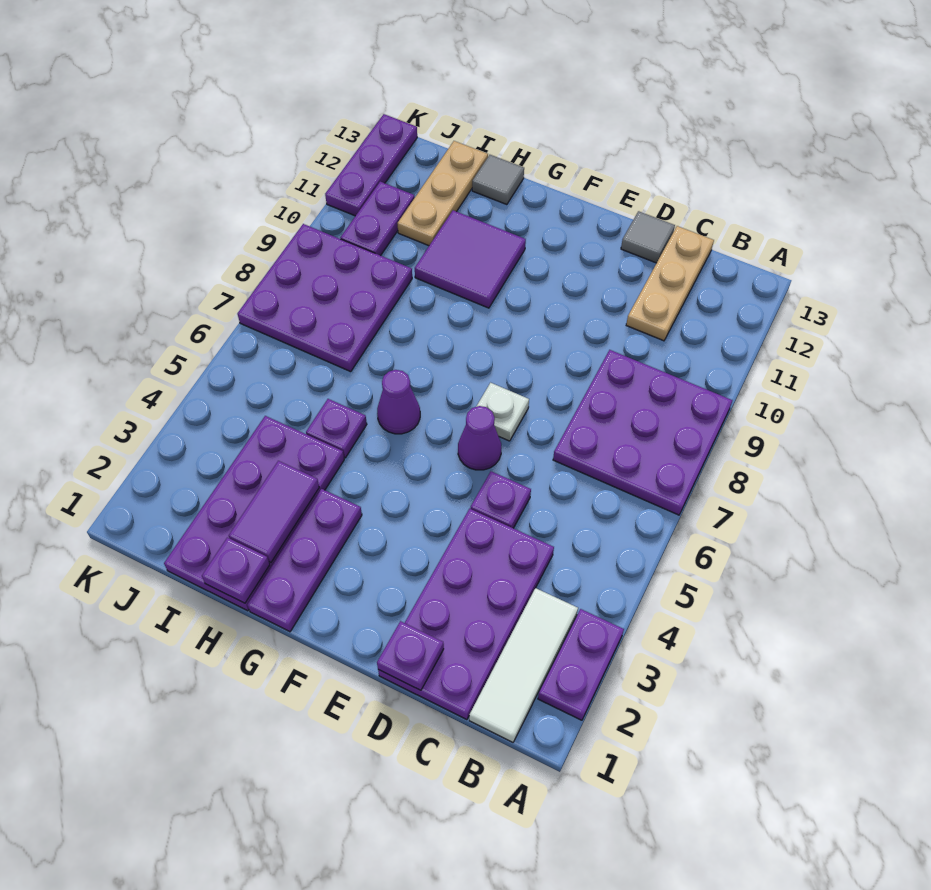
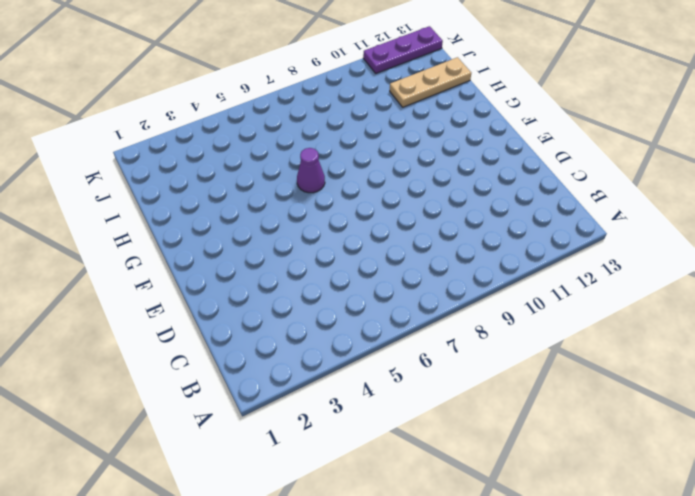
none -> purple plate A2:A3 level 1
none -> purple plate A7:C9 level 1
none -> white tile B1:B3 level 1

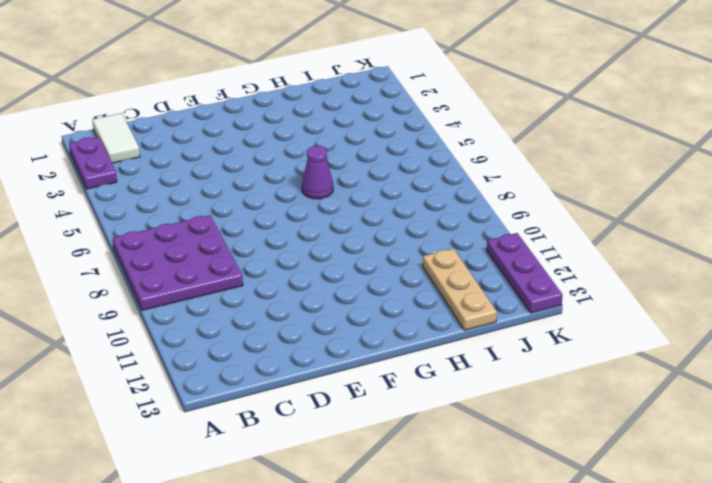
white tile B1:B2 level 1 -> white tile B1:B3 level 1
none -> purple plate C1:D4 level 1
none -> tan plate C11:C13 level 1
none -> purple plate D5 level 1

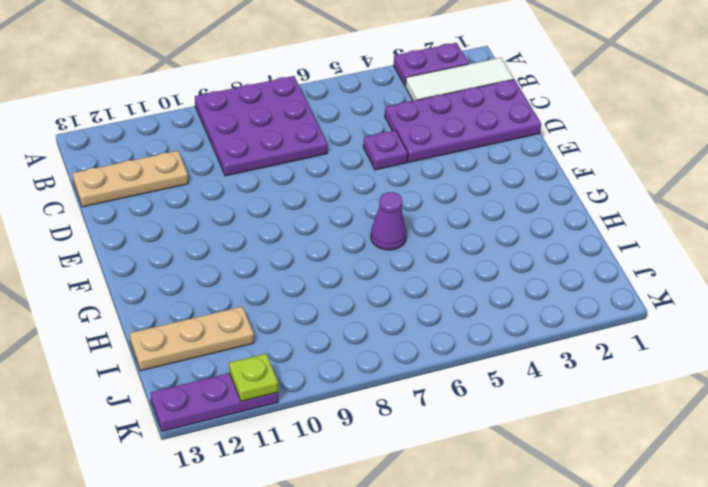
lime plate K11 level 2 -> none
none -> grey tile D13 level 1
none -> purple cone E6 level 1
none -> white plate E7 level 1

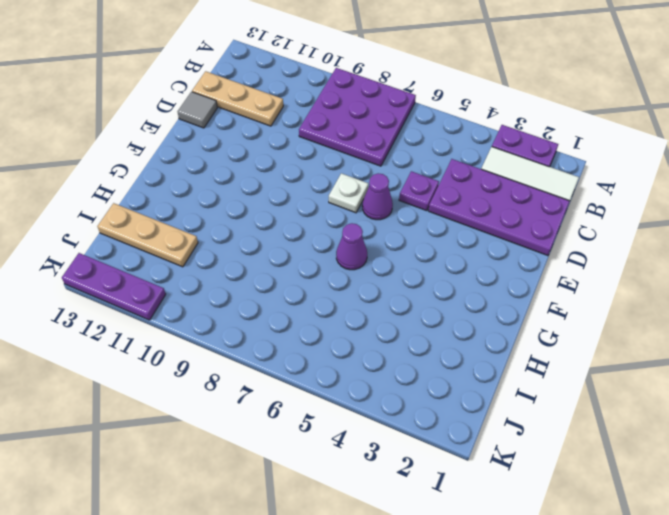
none -> purple plate G1:G3 level 1
none -> purple tile G10:H11 level 1
none -> purple plate H1:I4 level 1

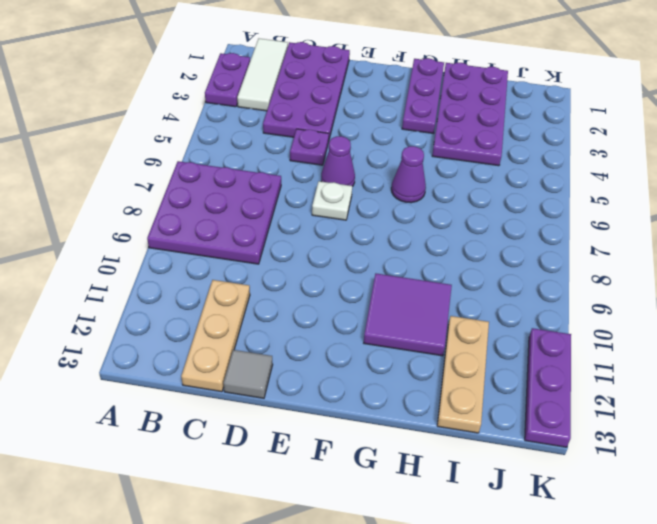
none -> purple plate H5 level 1
none -> grey tile H13 level 1
none -> purple plate I7:K9 level 1

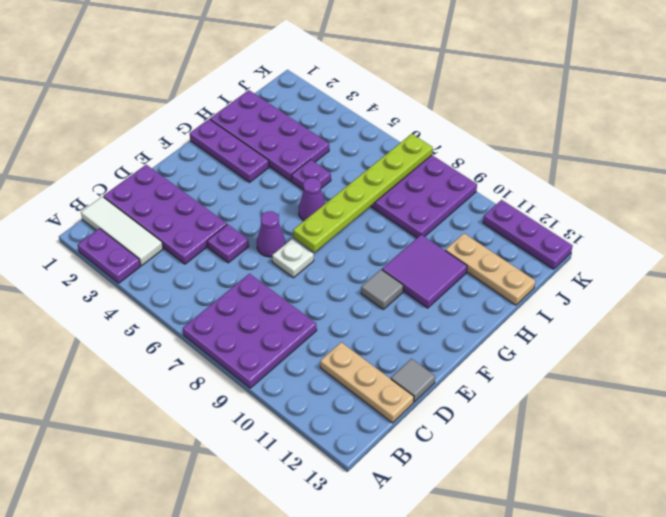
lime plate F7:K7 level 2 -> none
grey tile F10 level 1 -> grey tile H13 level 1
none -> purple plate J10:J11 level 1
none -> purple plate D1 level 2
none -> purple plate H1 level 2

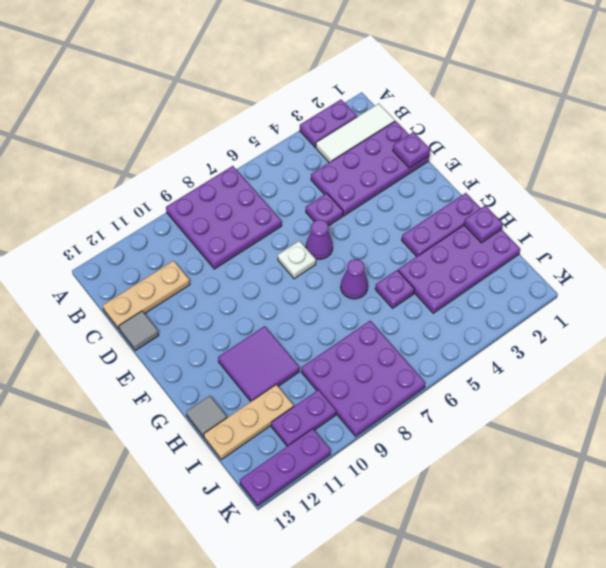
none -> purple tile H2:H3 level 2

